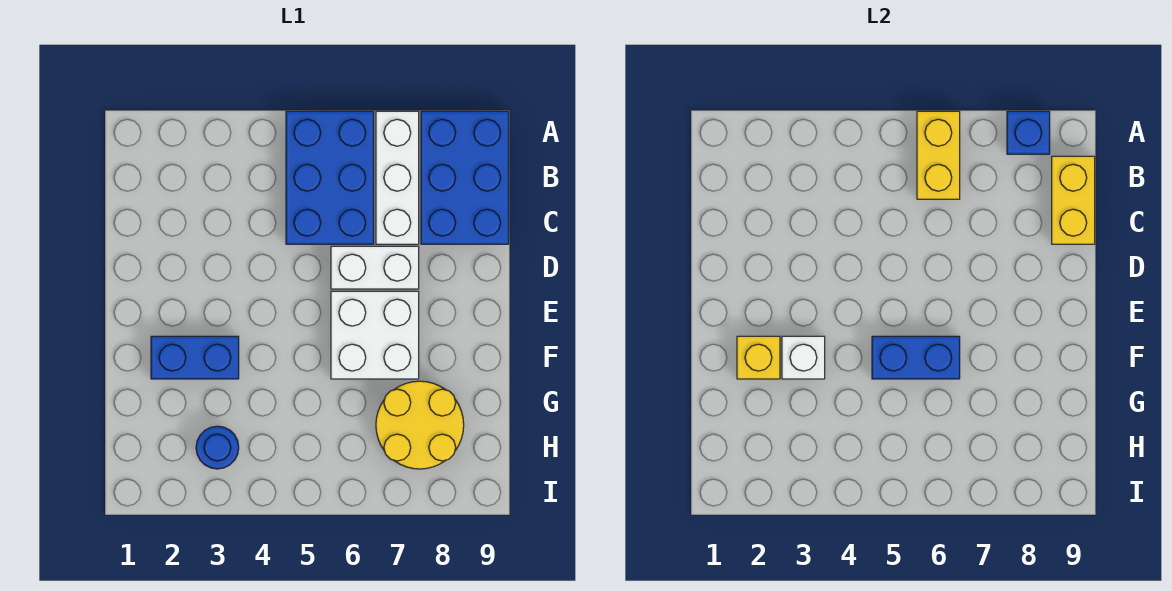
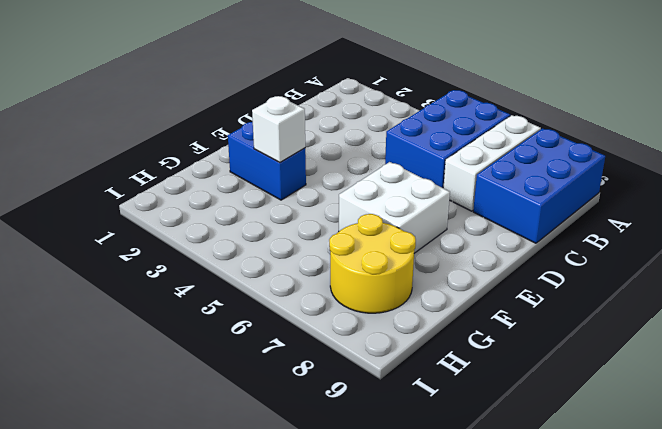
none -> white brick D6:D7 level 1
none -> blue round brick H3 level 1
none -> yellow brick A6:B6 level 2

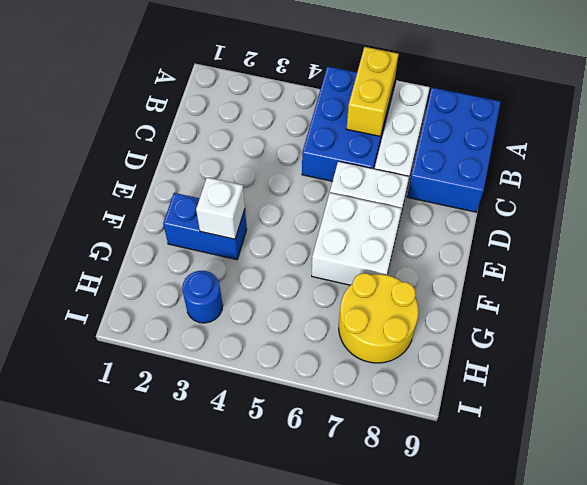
none -> blue brick A8 level 2
none -> yellow brick B9:C9 level 2
none -> yellow brick F2 level 2

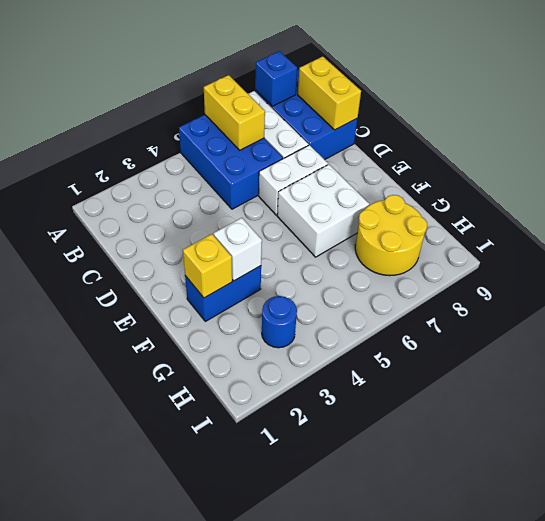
none -> blue brick F5:F6 level 2

